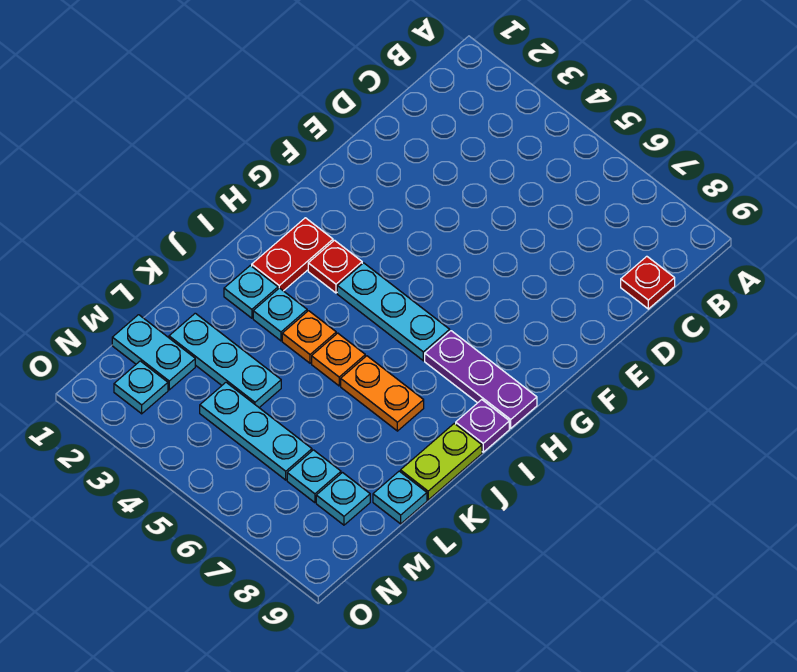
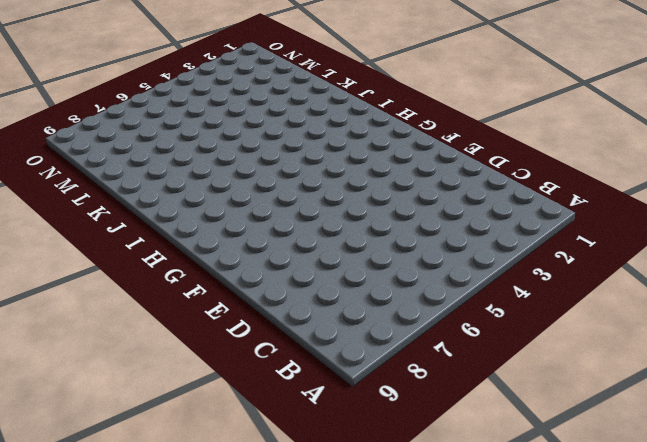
none -> red plate C9 level 1
none -> red plate H2:I2 level 1
none -> red plate H3 level 1

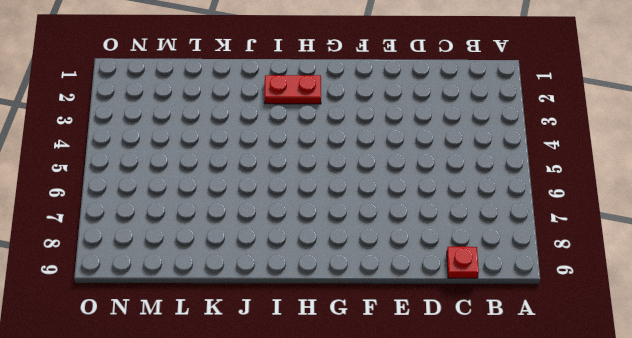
none -> red plate H3 level 1
none -> cyan plate H4:H6 level 1
none -> purple plate H7:H9 level 1

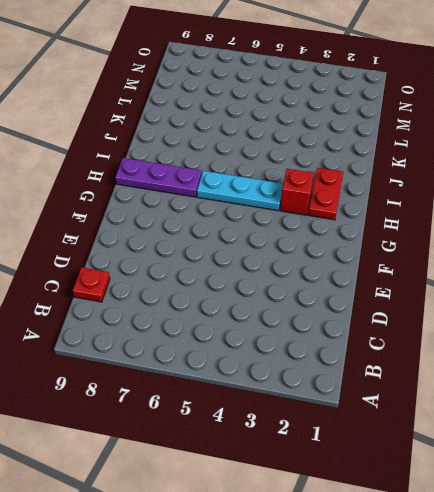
red brick H3 level 1 -> red plate H3 level 1
none -> purple plate I9 level 1
none -> cyan plate J2 level 1
none -> cyan plate J3 level 1

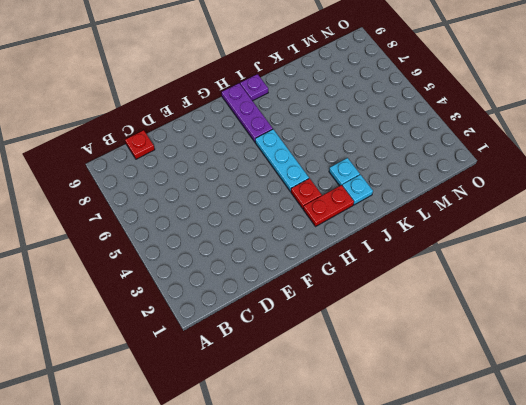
none -> orange plate J4 level 1
none -> orange plate J5 level 1
none -> orange plate J6:J7 level 1

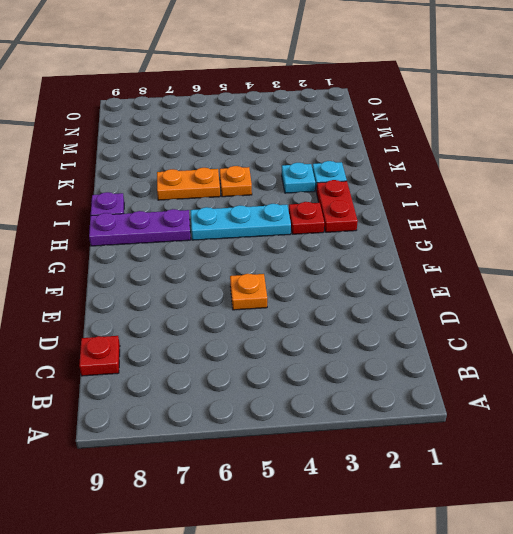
orange plate E5 level 1 -> orange plate J4 level 1
none -> lime plate J9:K9 level 1
none -> cyan plate L2:L4 level 1
none -> cyan plate L9 level 1

